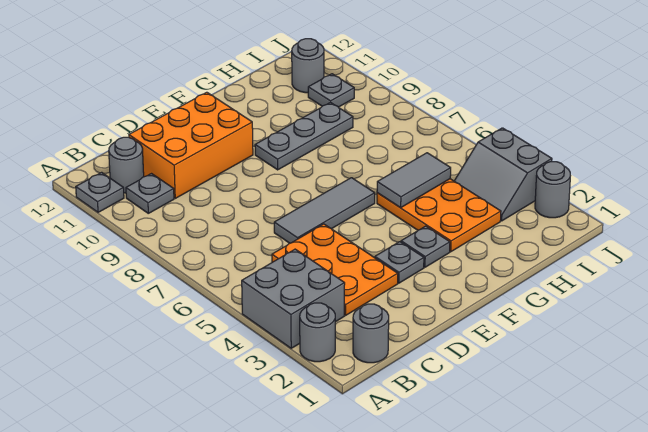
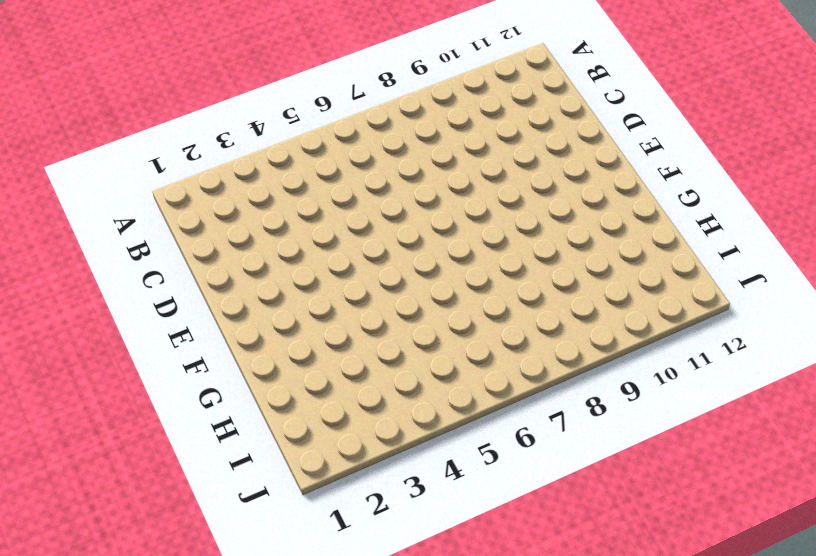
none -> grey round brick A2 level 1
none -> grey brick A3:B4 level 1
none -> grey plate A11 level 1

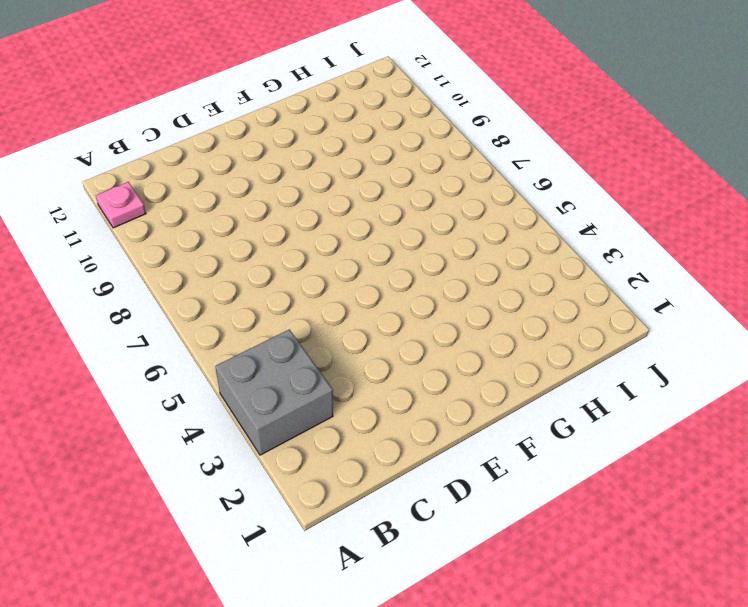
pink plate A11 level 1 -> grey plate A11 level 1
none -> grey round brick A2 level 1
none -> grey round brick B1 level 1
none -> grey plate B10 level 1

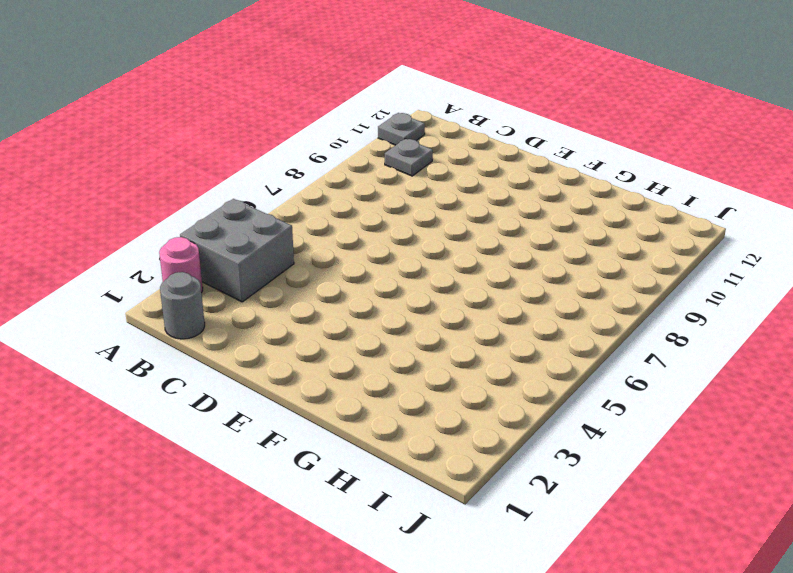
pink round brick A2 level 1 -> grey round brick A2 level 1
none -> grey round brick B11 level 1
none -> orange plate C3:D5 level 1
none -> orange brick C10:E11 level 1

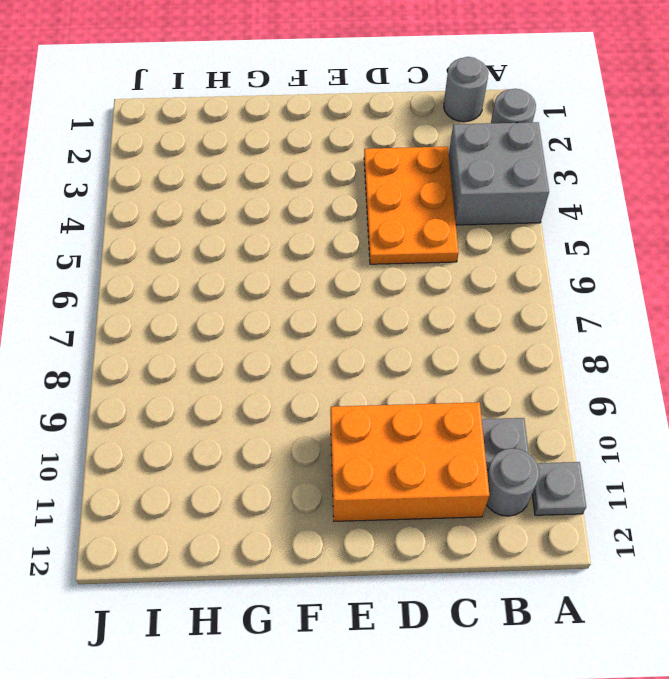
none -> grey tile D6:F6 level 1
none -> grey plate E3 level 1
none -> grey plate F3 level 1

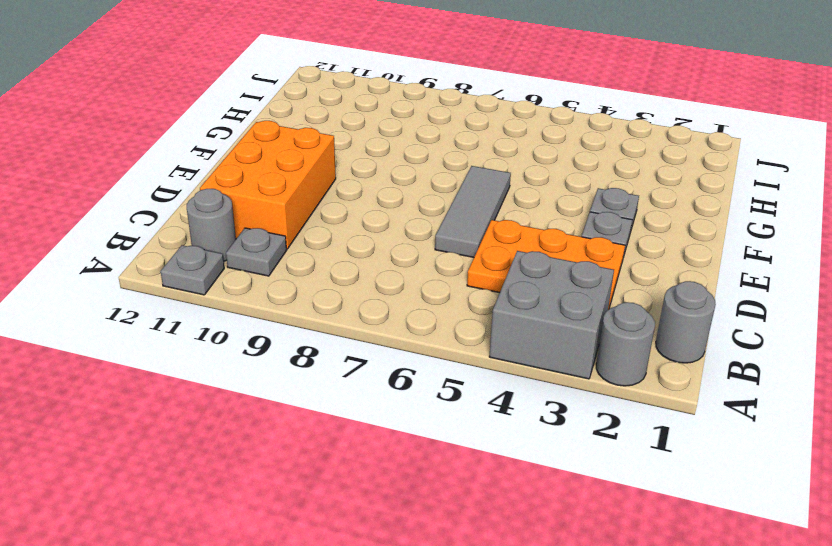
none -> grey plate F9:H9 level 1
none -> orange plate G3:H5 level 1
none -> grey slope I3:J4 level 1 top J

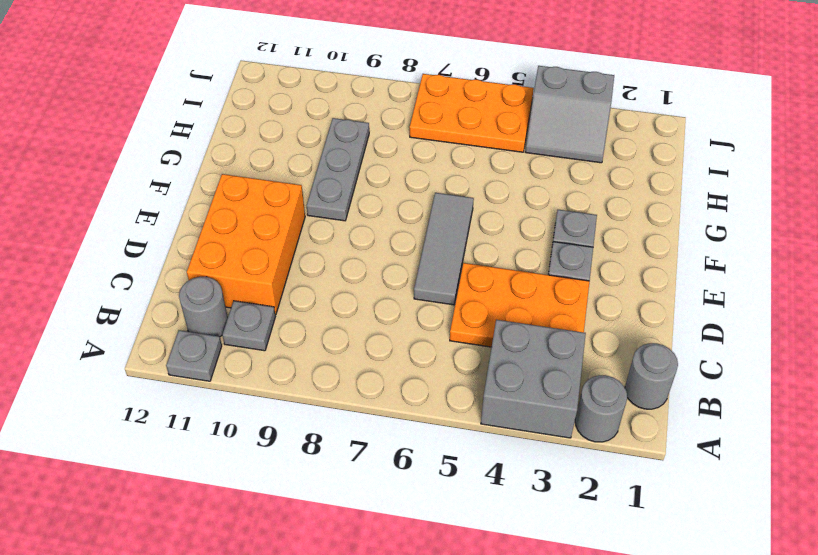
orange plate I5:J7 level 1 -> orange plate G3:H5 level 1
none -> grey plate I10 level 1
none -> grey round brick I11 level 1
none -> grey round brick J2 level 1

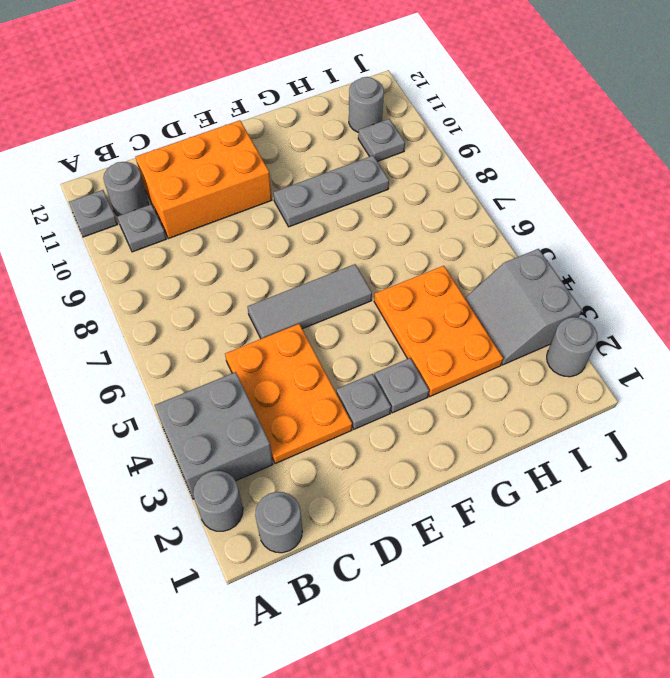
none -> grey tile G5:H5 level 2

